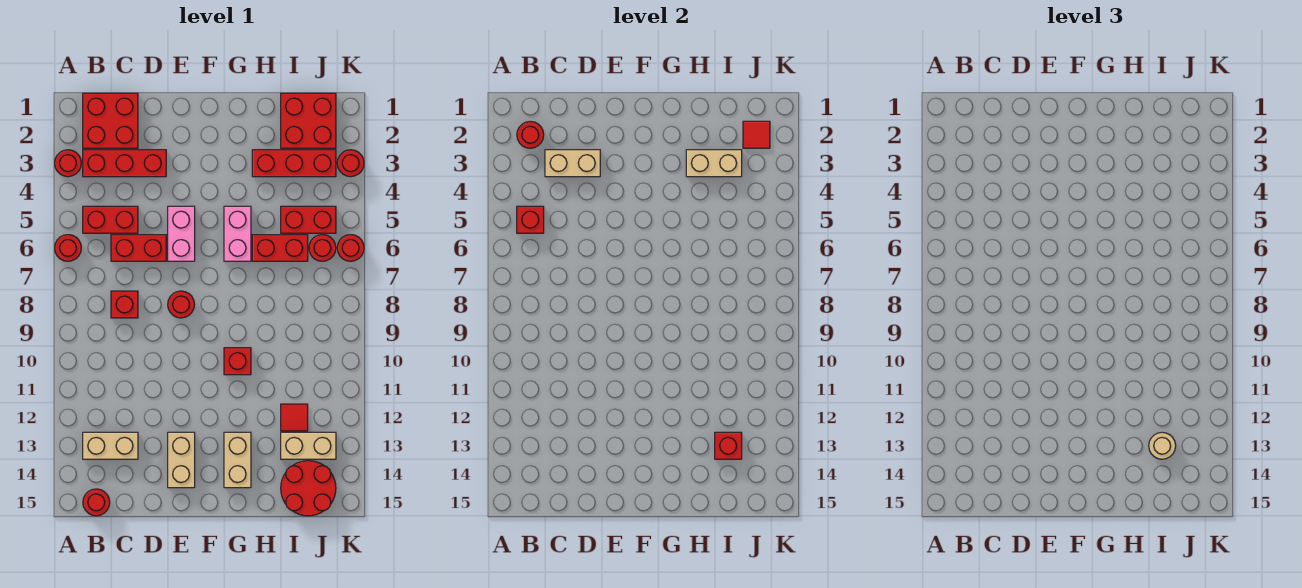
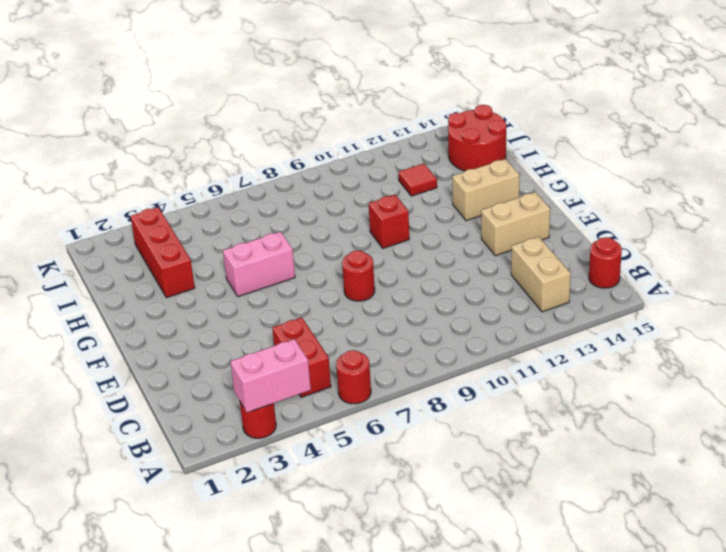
pink brick A3:A4 level 2 -> pink brick E5:E6 level 1
none -> red brick B1:C2 level 1
none -> red brick B3:D3 level 1
none -> red brick C6:D6 level 1
none -> red brick C8 level 1

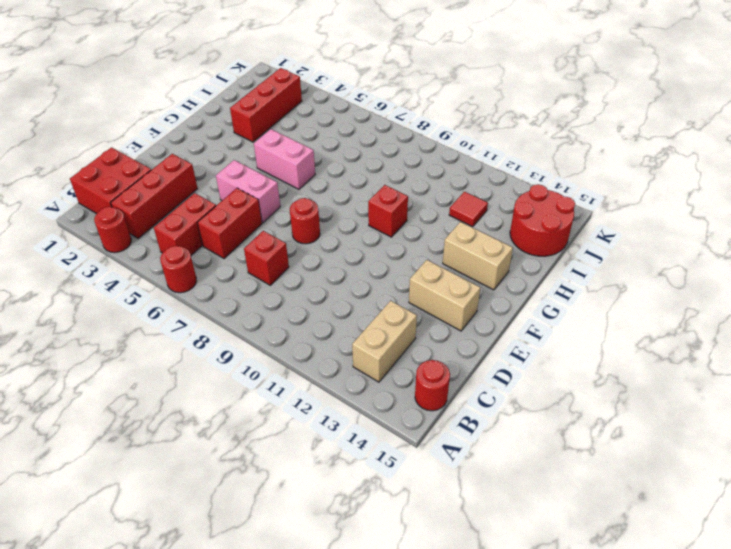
none -> red brick H6:I6 level 1
none -> red brick I1:J2 level 1
none -> red brick I5:J5 level 1
none -> tan brick I13:J13 level 1

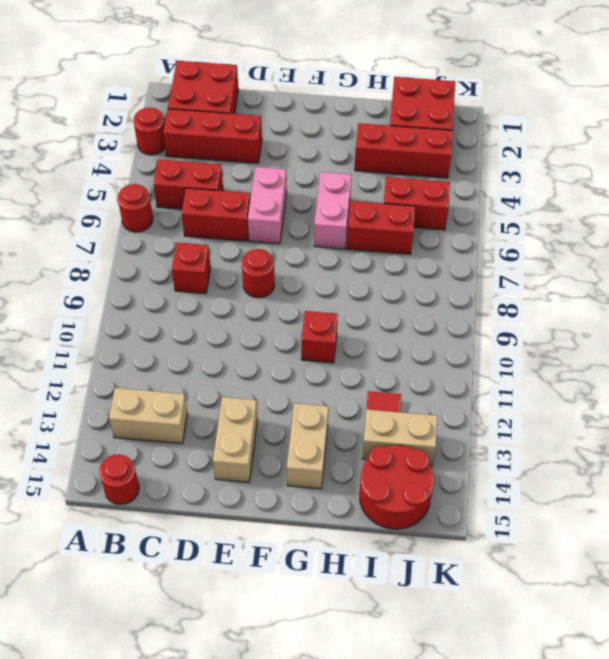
none -> red round brick J6 level 1
none -> red round brick K3 level 1
none -> red round brick K6 level 1
none -> red round brick B2 level 2

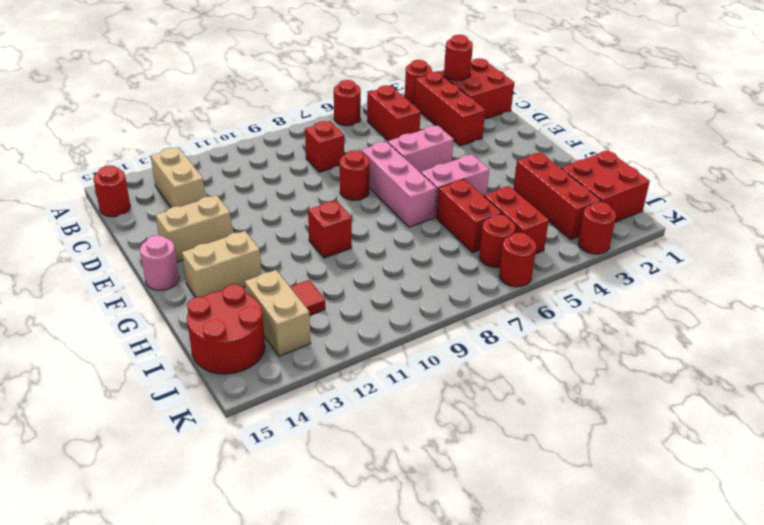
pink brick E7:G7 level 1 -> none
pink round brick F15 level 1 -> none
none -> red brick C6:D6 level 1
none -> red brick B5 level 2
none -> tan brick C3:D3 level 2
none -> tan brick H3:I3 level 2

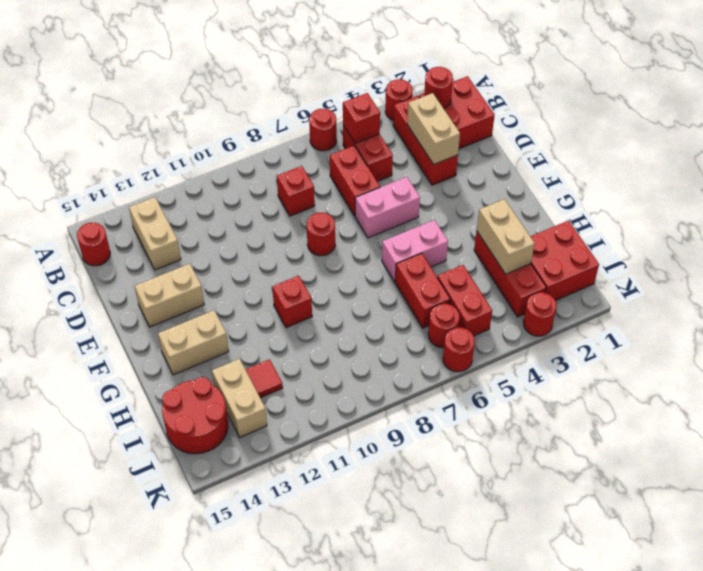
none -> red brick I13 level 2
none -> red tile J2 level 2
none -> tan round brick I13 level 3

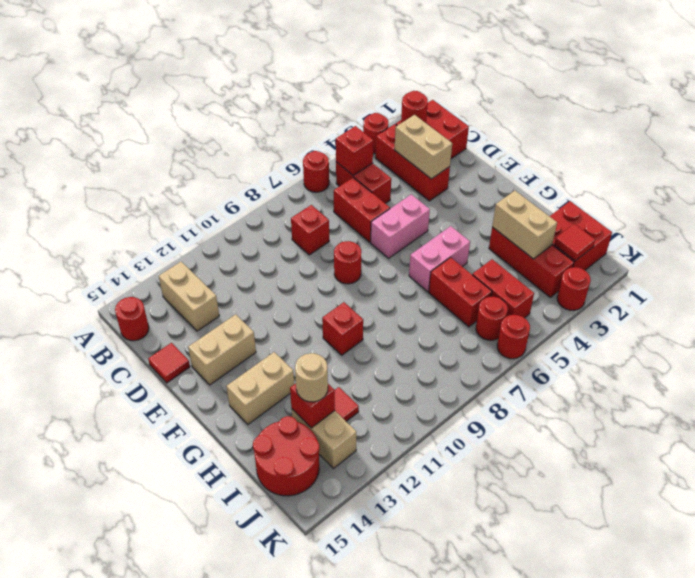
red tile D15 level 1 -> none

